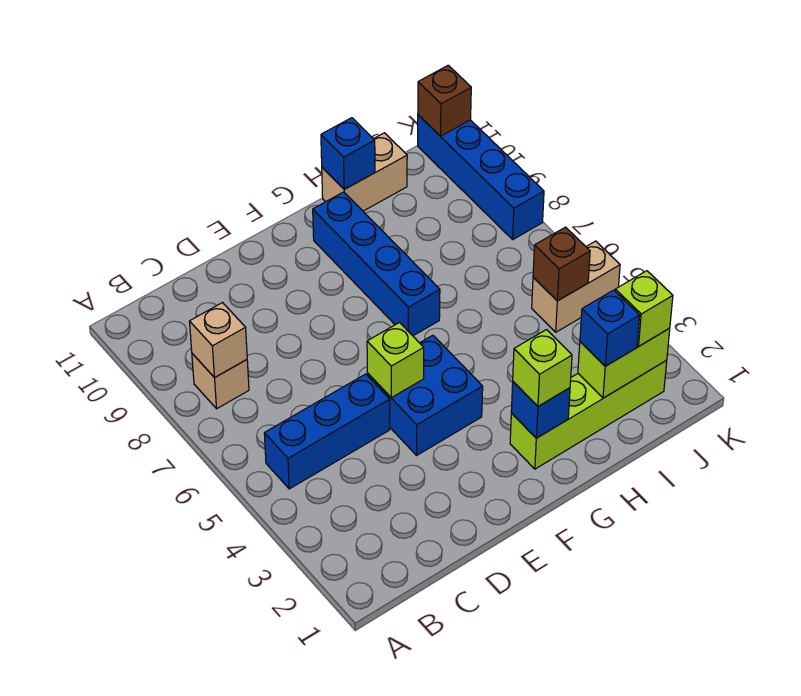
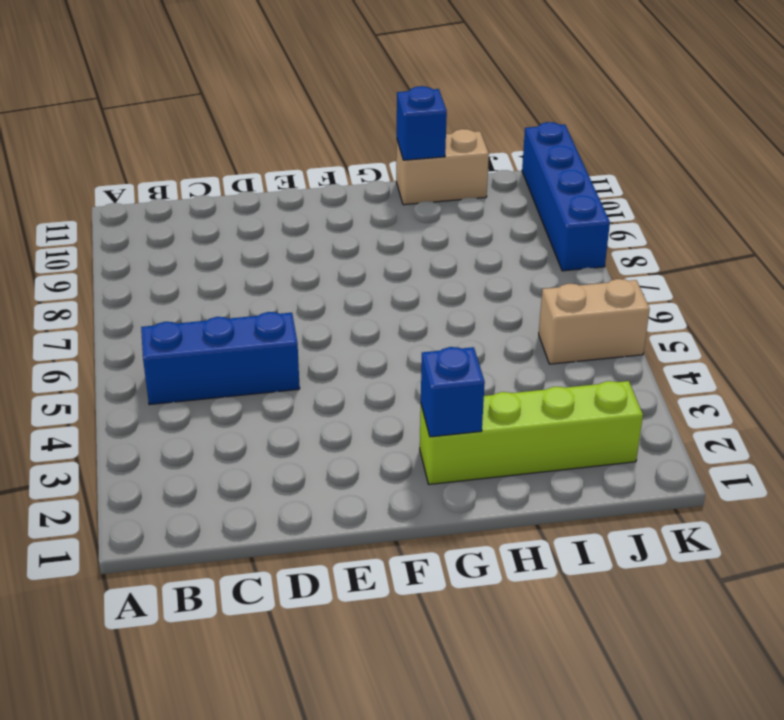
none -> tan brick B8 level 1
none -> blue brick E4:F5 level 1
none -> blue brick G7:G10 level 1

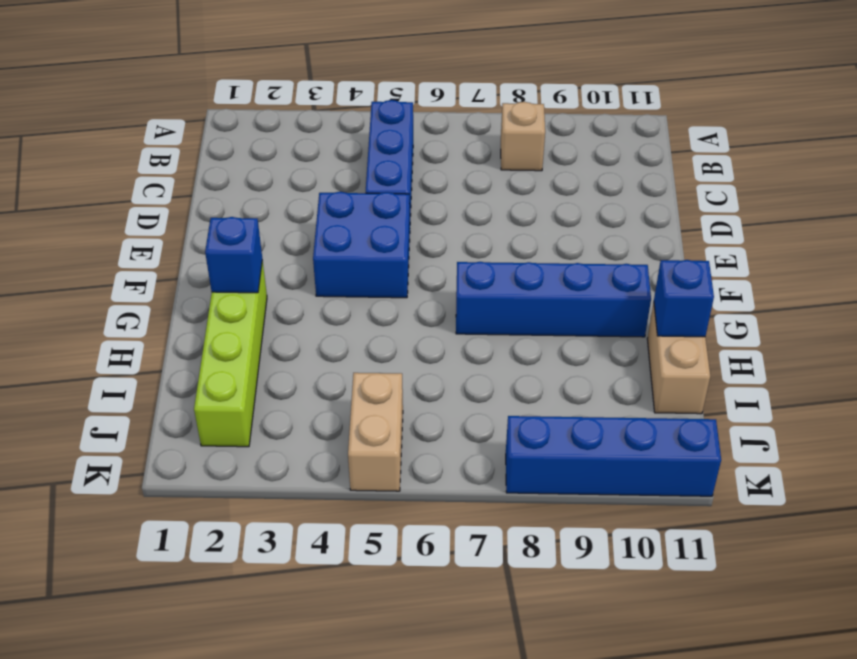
none -> tan brick B8 level 2
none -> lime brick E5 level 2
none -> lime brick I2:J2 level 2

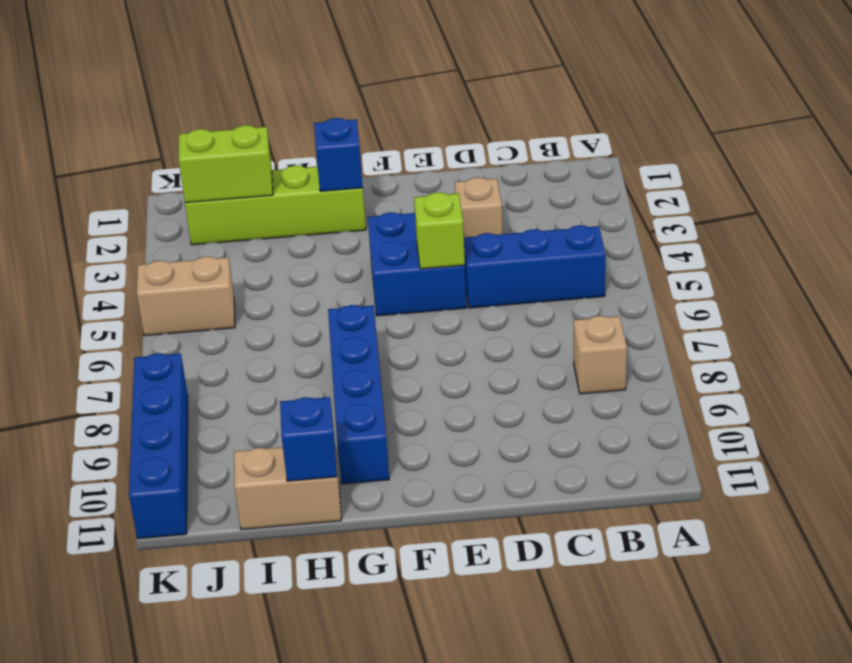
tan brick D3 level 1 -> tan brick B8 level 2
none -> brown brick J5 level 2
none -> brown brick K11 level 2
none -> lime brick G2 level 3

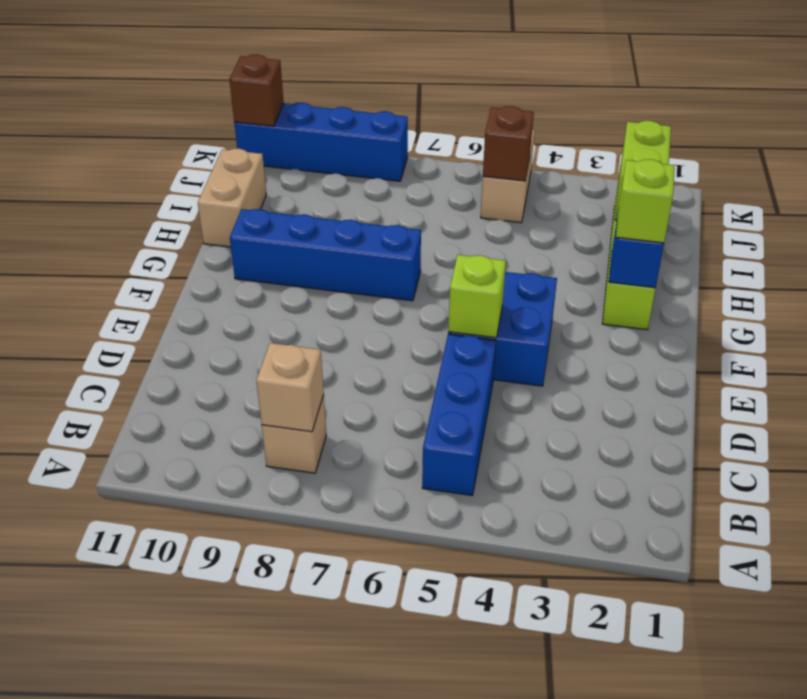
none -> blue brick H11 level 2
none -> blue brick I2 level 3
none -> lime brick J2 level 3

